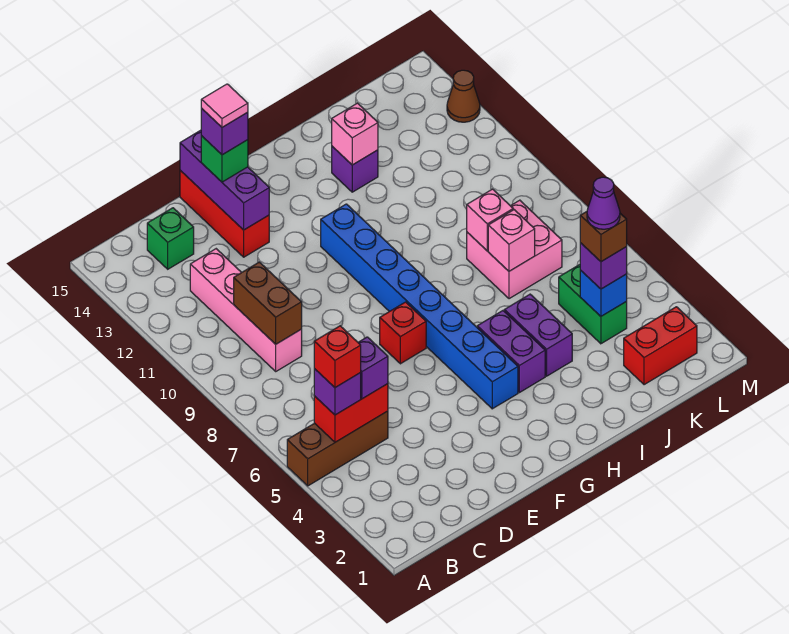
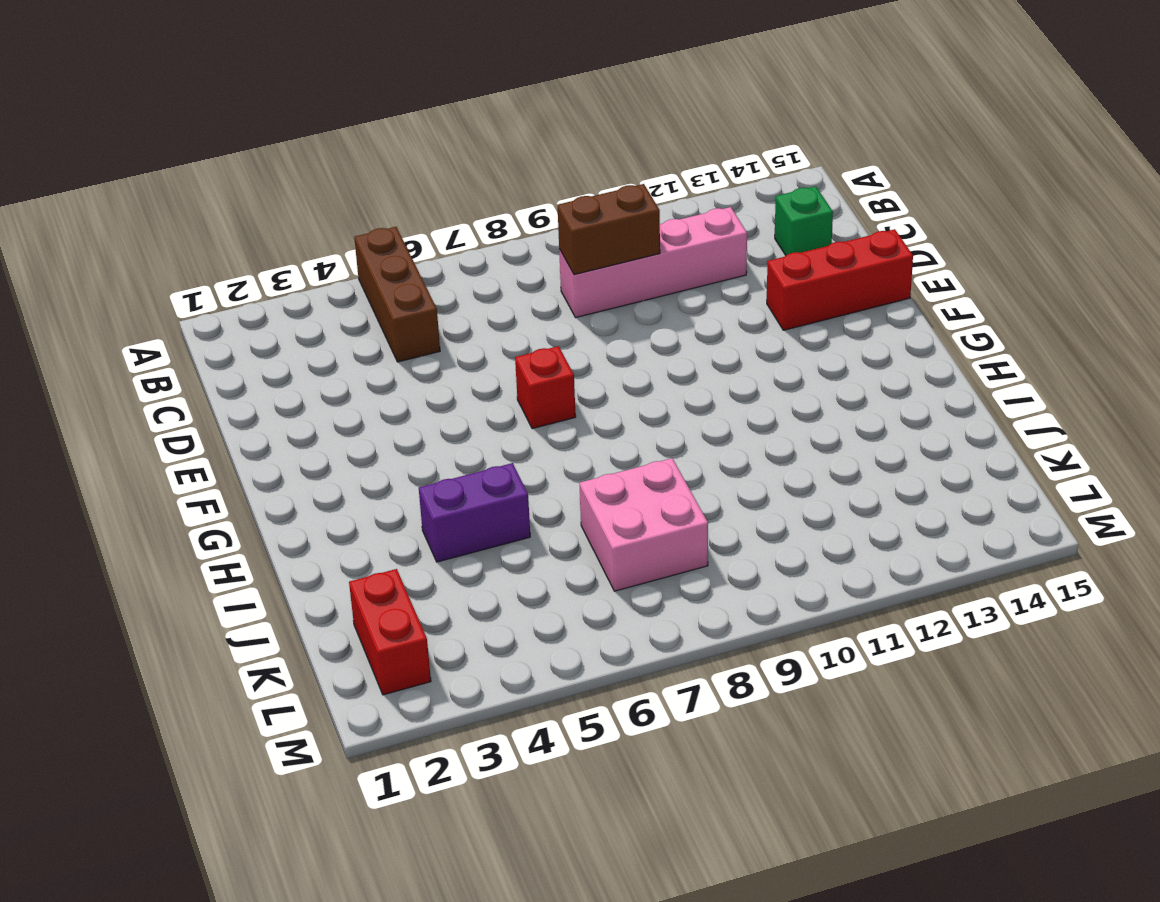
none -> blue brick G4:G11 level 1
none -> purple brick H4:H5 level 1
none -> purple brick I13 level 1

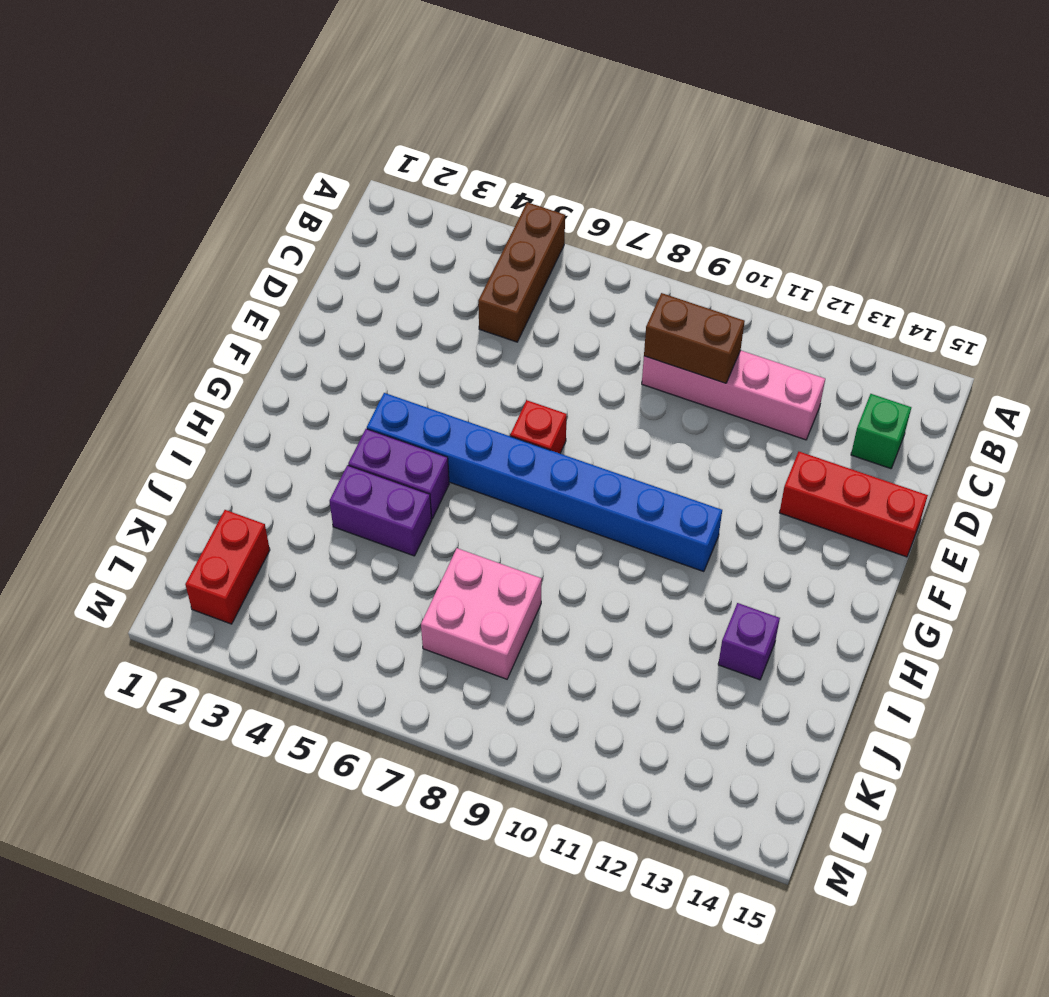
none -> green brick K4:K5 level 1
none -> brown cone M13 level 1
none -> red brick B5:C5 level 2

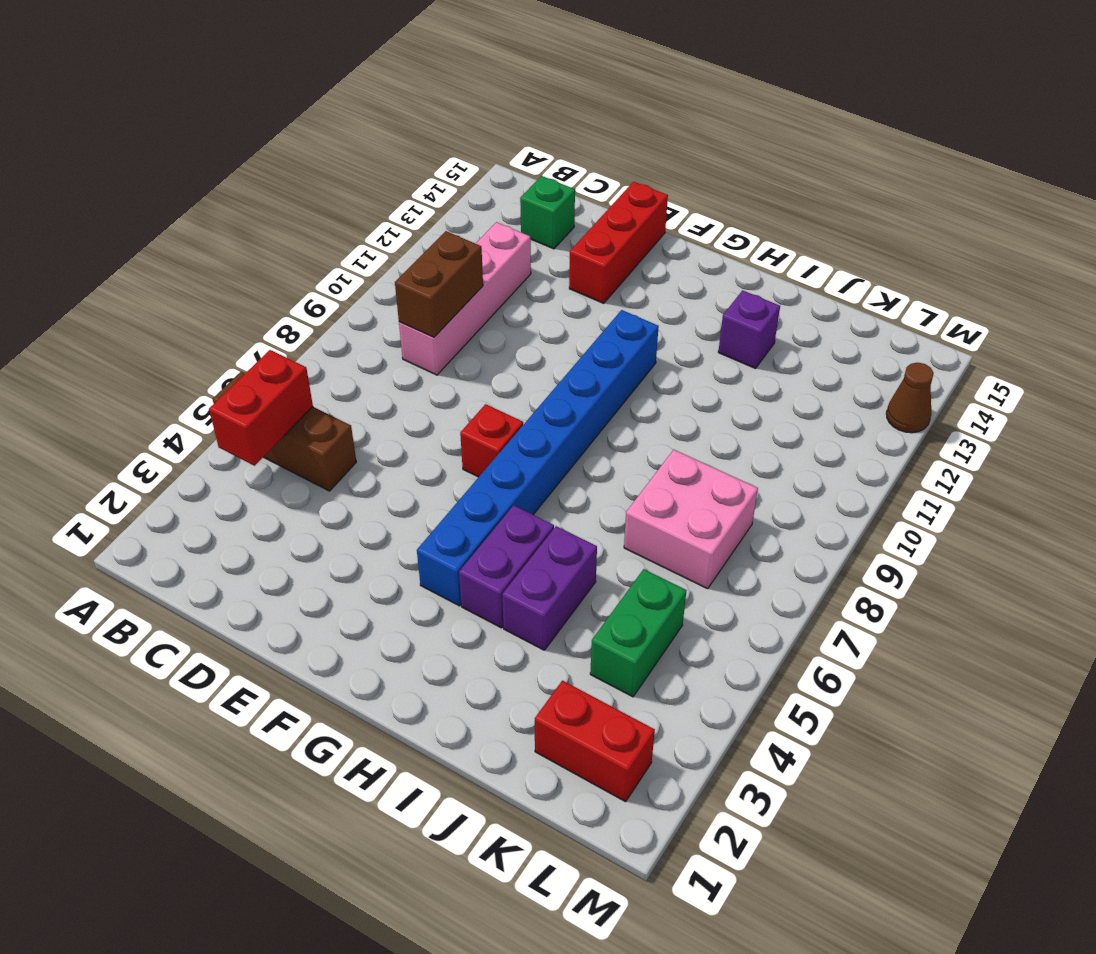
red brick B4:B5 level 2 -> red brick B5:C5 level 2
none -> purple brick E13:E15 level 2
none -> pink brick I13 level 2
none -> pink brick J7 level 2

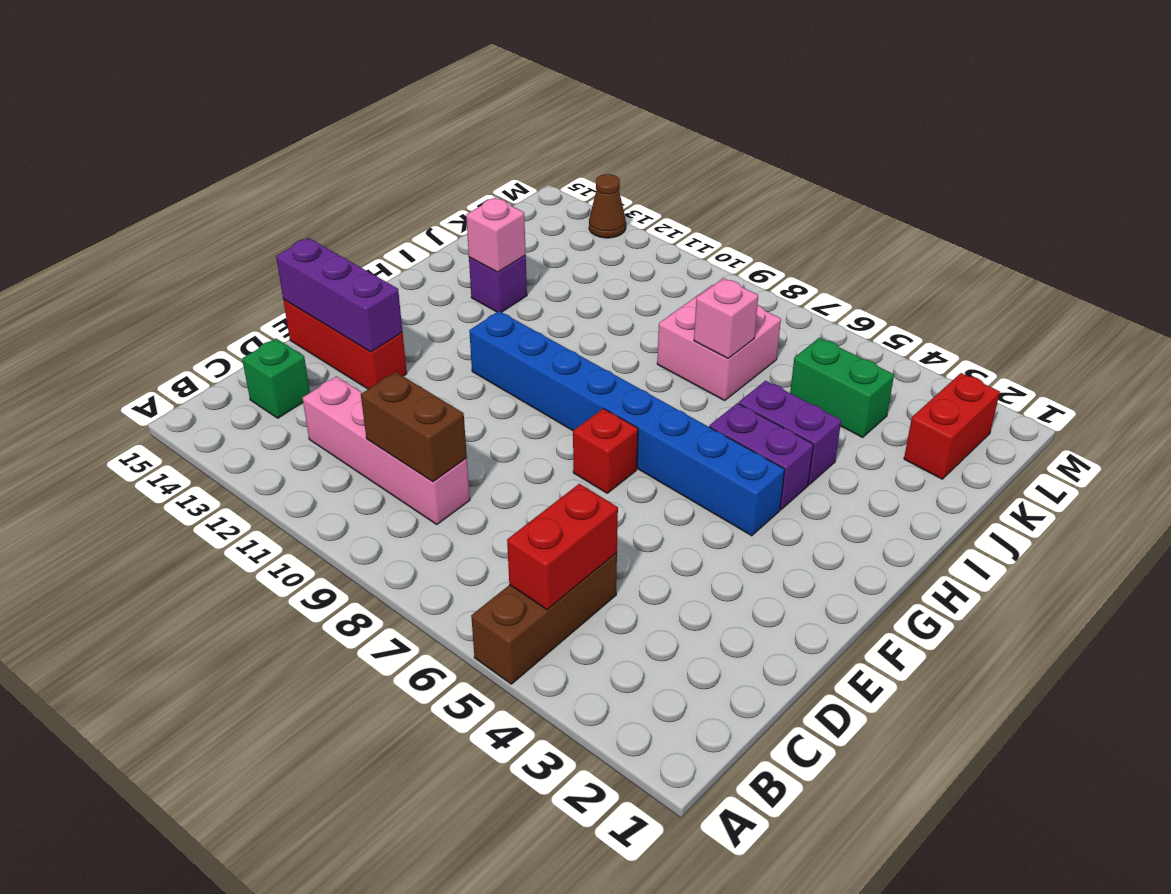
none -> pink brick J8 level 2
none -> blue brick K4 level 2
none -> purple brick B5 level 3

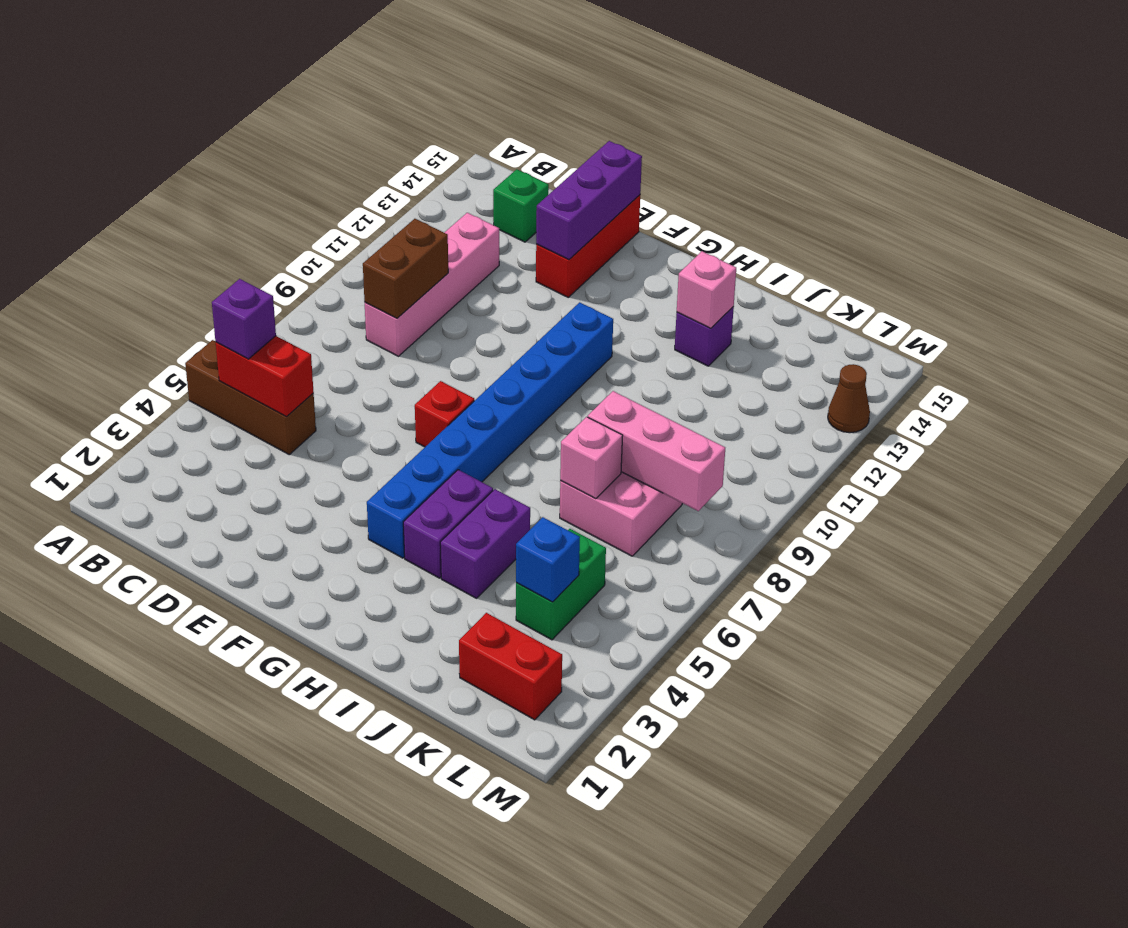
pink brick J8:L8 level 2 -> pink brick J8 level 2
none -> purple brick C5 level 3
none -> green brick E14 level 3
none -> purple brick K4 level 3

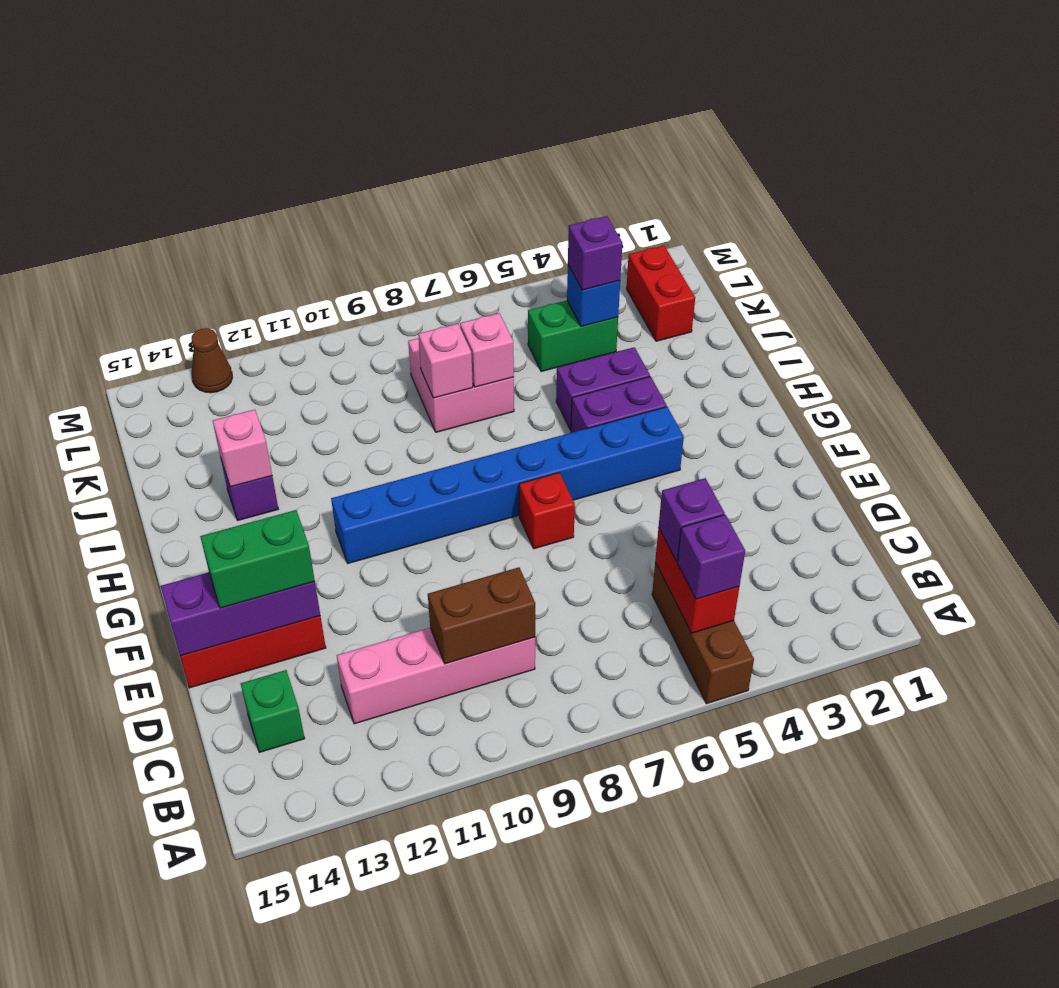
green brick E13:E14 level 3 -> green brick E14 level 3
none -> red brick B5 level 4
none -> purple brick E14 level 4
none -> brown brick K4 level 4

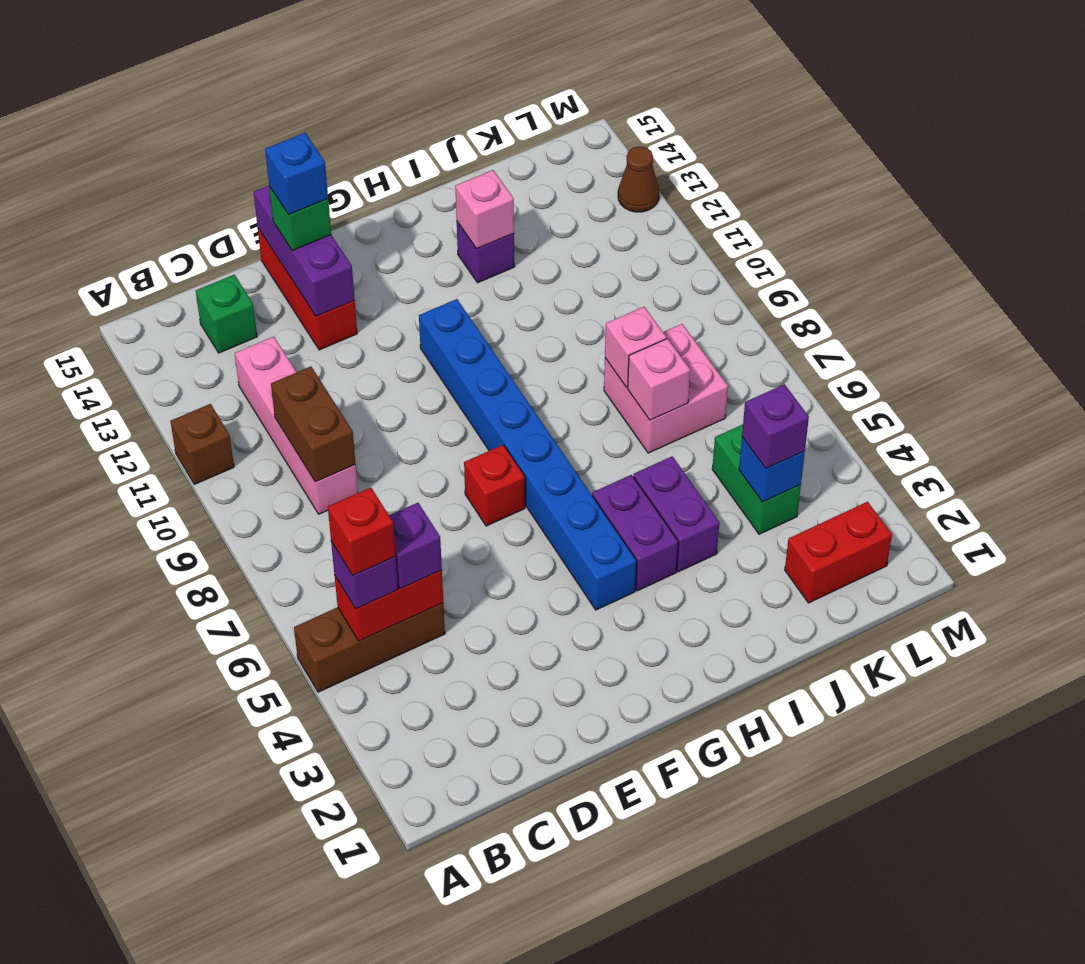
brown brick A11 level 1 -> brown brick K4 level 4
blue brick E14 level 4 -> purple brick E14 level 4
none -> pink tile E14 level 5
none -> purple cone K4 level 5

